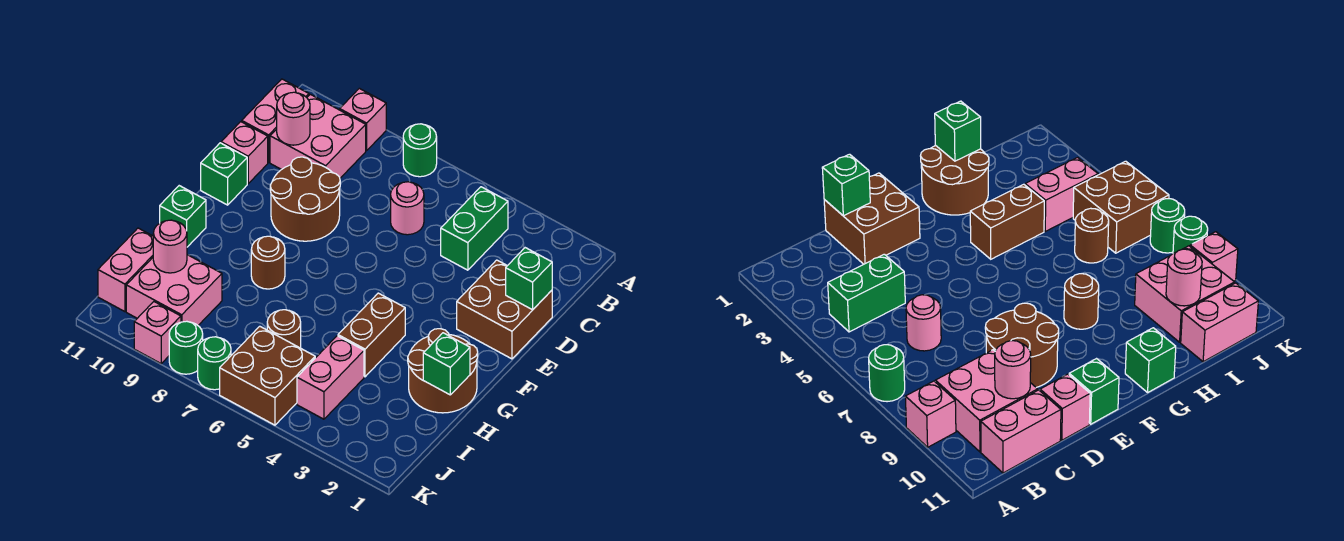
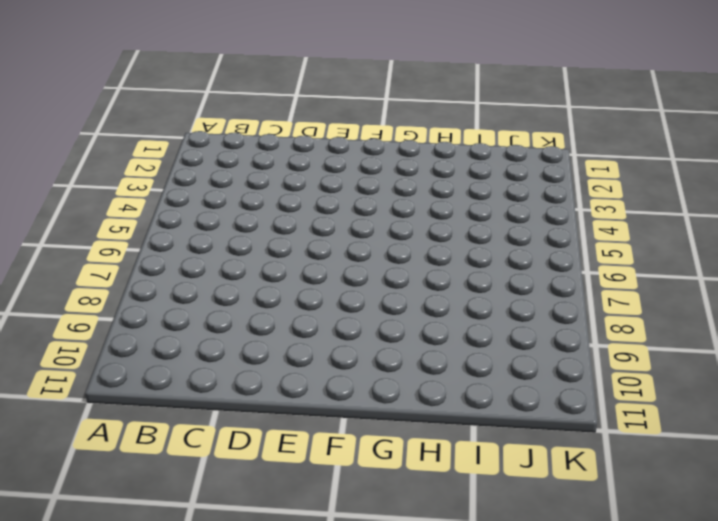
none -> green round brick A7 level 1
none -> pink brick A9 level 1
none -> green brick B4:C4 level 1

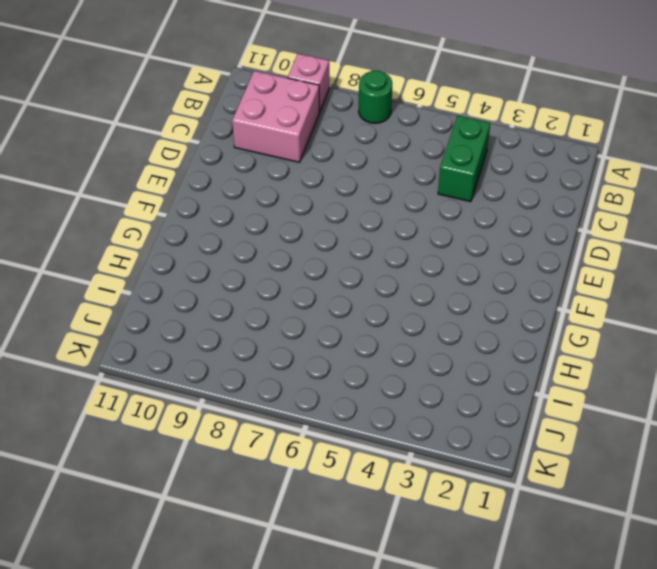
none -> pink brick B11:C11 level 1
none -> pink round brick C6 level 1
none -> brown brick D1:E2 level 1

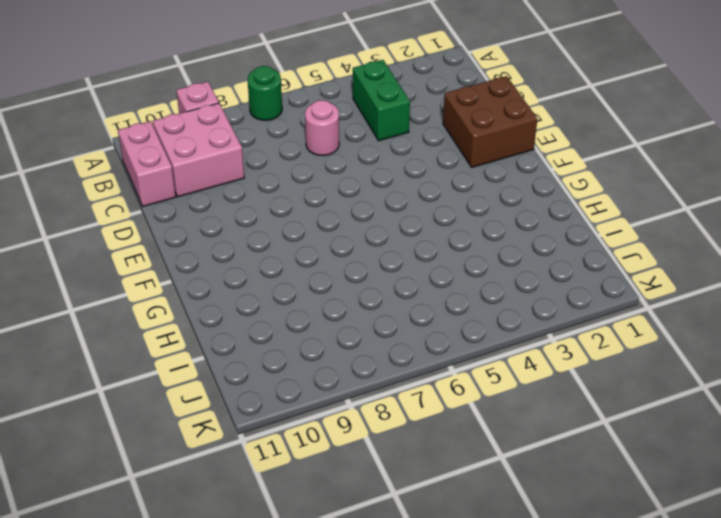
none -> brown round brick D8:E9 level 1
none -> pink brick D11 level 1
none -> green brick E11 level 1

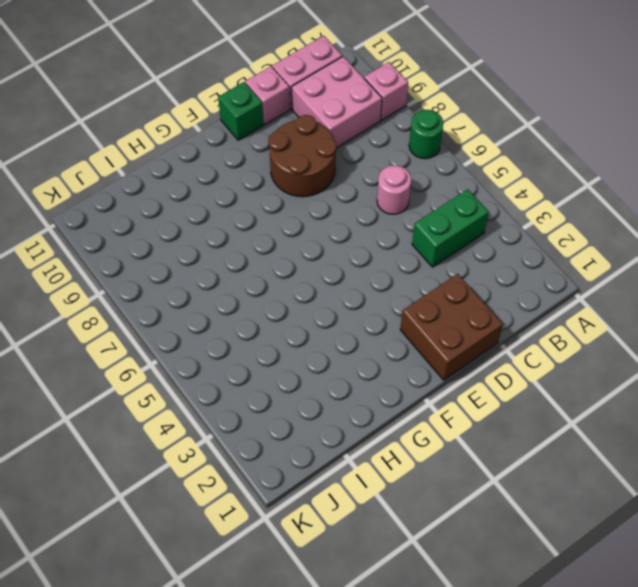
none -> brown round brick G1:H2 level 1
none -> brown brick G4:H4 level 1
none -> brown round brick G8 level 1

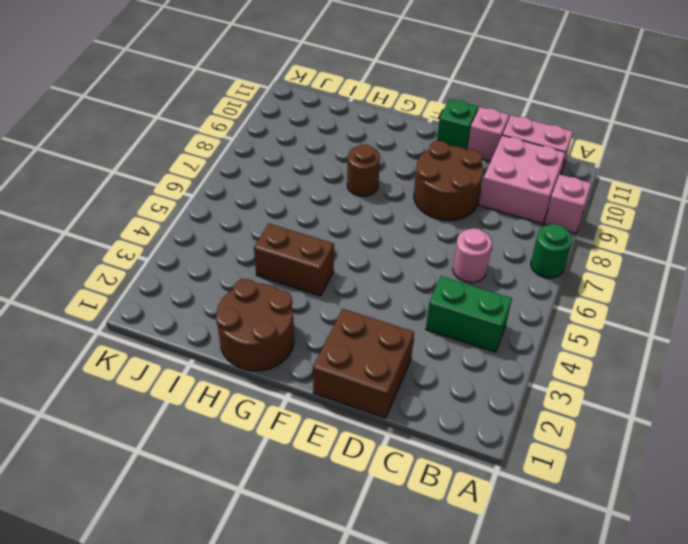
none -> green brick G11 level 1
none -> pink brick I4:J4 level 1
none -> brown round brick I6 level 1

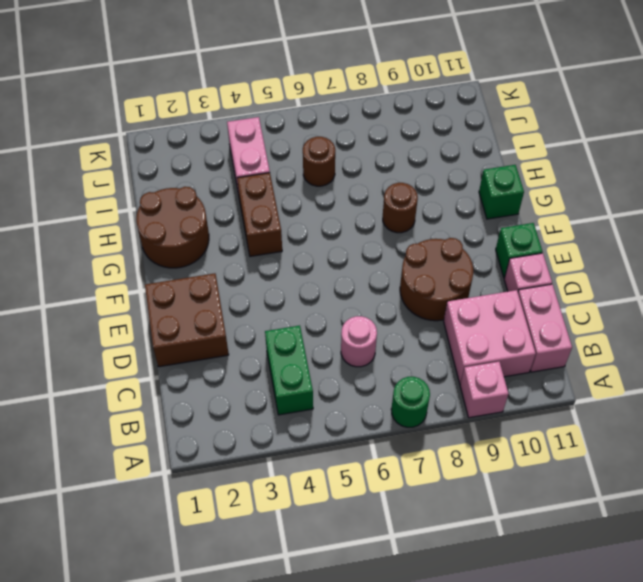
none -> pink brick I9:J10 level 1
none -> pink brick I11:J11 level 1
none -> brown brick J5:K6 level 1

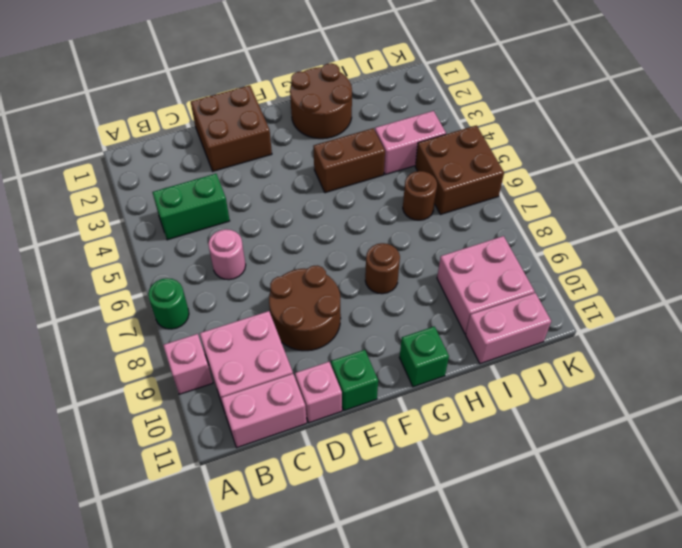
none -> green round brick K7 level 1
none -> green round brick K8 level 1
none -> pink brick K9 level 1

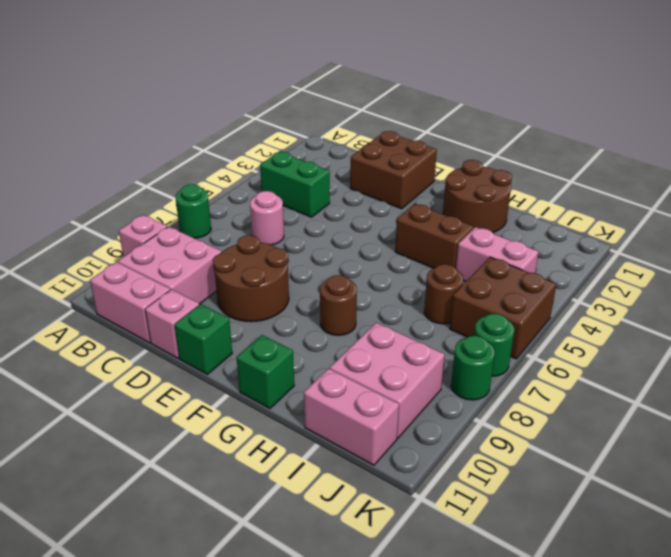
none -> pink brick K9 level 1
none -> pink round brick C10 level 2
none -> green brick D1 level 2

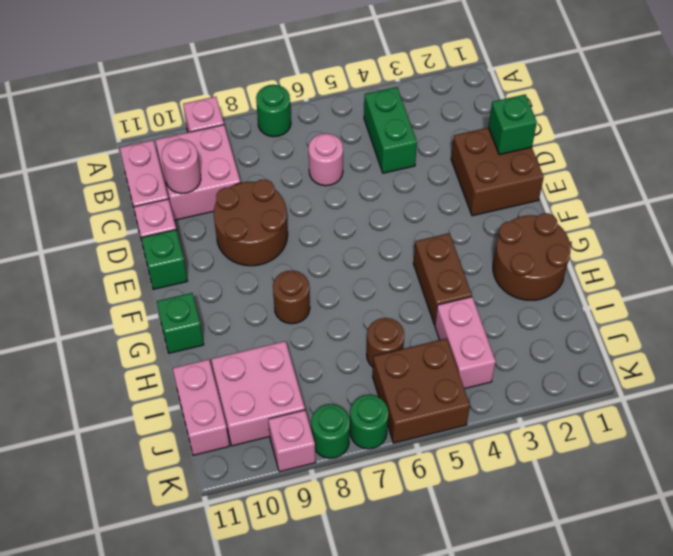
none -> green brick H1 level 2
none -> pink round brick I10 level 2

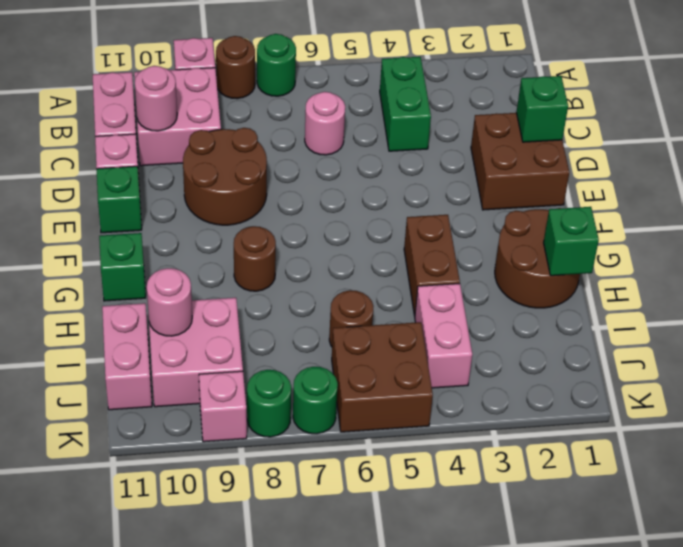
brown round brick A8 level 1 -> none

